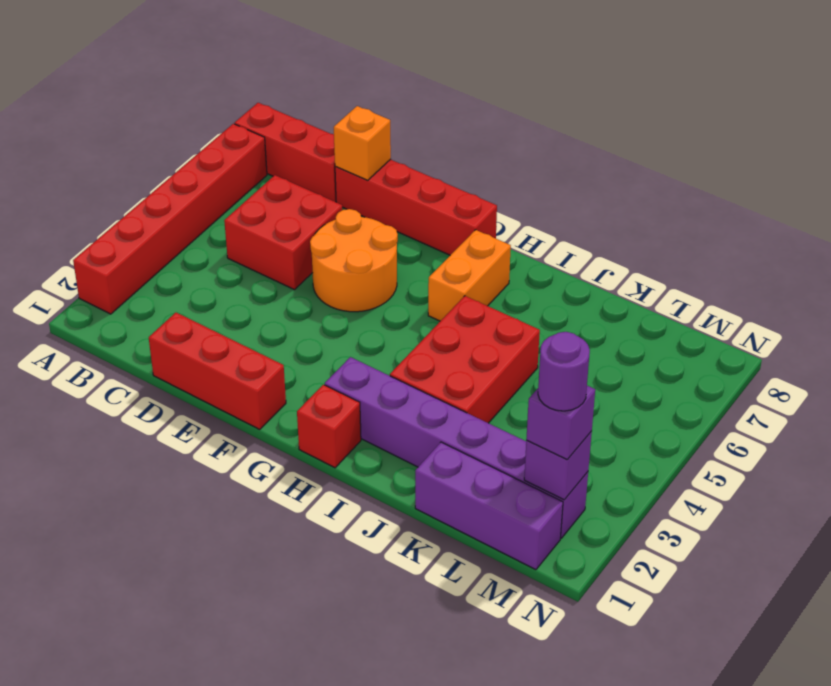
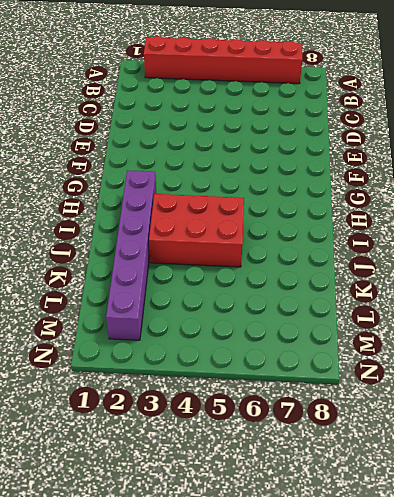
none -> red brick A8:C8 level 1
none -> red brick C5:D6 level 1
none -> red brick D1:F1 level 1

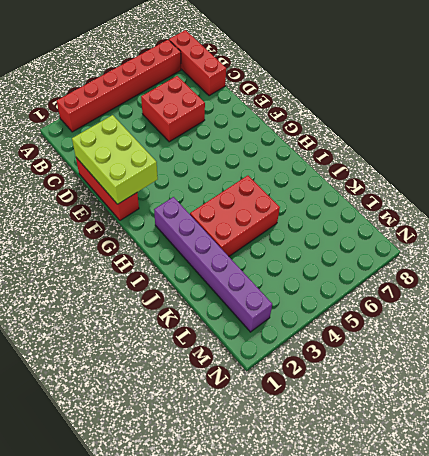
lime brick D1:F2 level 2 -> none
none -> red brick D8:G8 level 1
none -> orange round brick E5:F6 level 1
none -> red brick H1 level 1

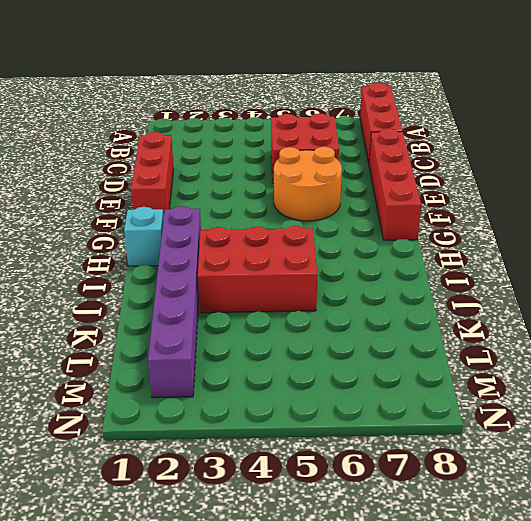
cyan brick H1 level 1 -> red brick H1 level 1
none -> red brick A2:A7 level 1
none -> orange brick H6:H7 level 1
none -> purple brick K1:M1 level 1

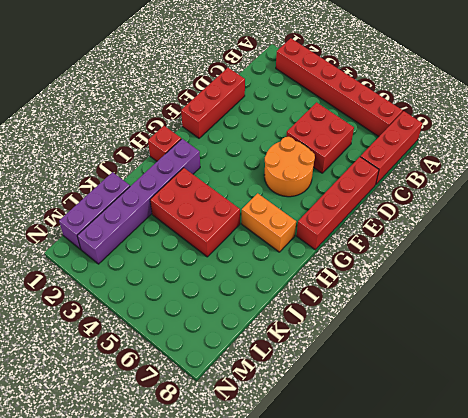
none -> orange brick D8 level 2
none -> purple brick M2 level 2
none -> purple brick M2 level 3

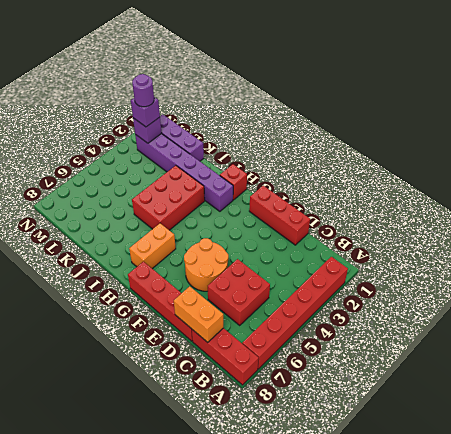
orange brick C8:D8 level 2 -> orange brick D8 level 2

